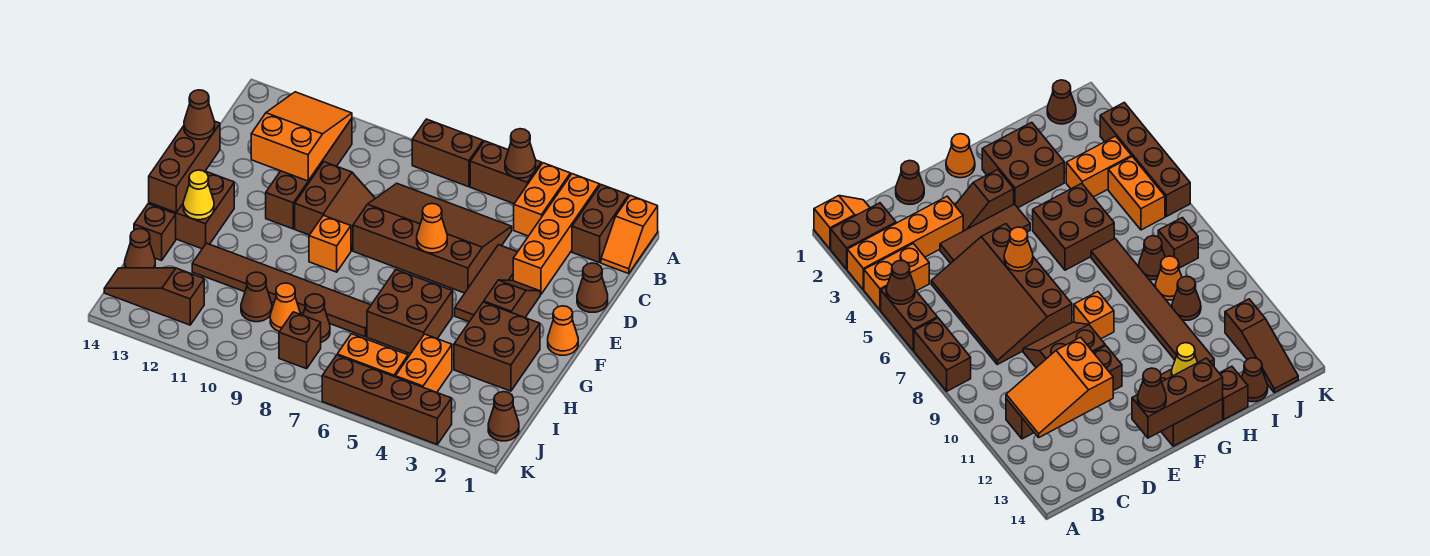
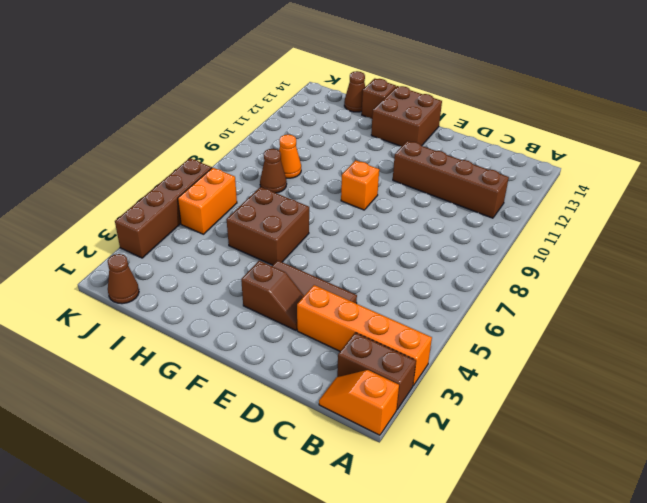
none -> orange brick A4:B4 level 1
none -> brown brick A5:A6 level 1
none -> brown brick A7:A8 level 1
none -> brown slope C5:E8 level 1 top E

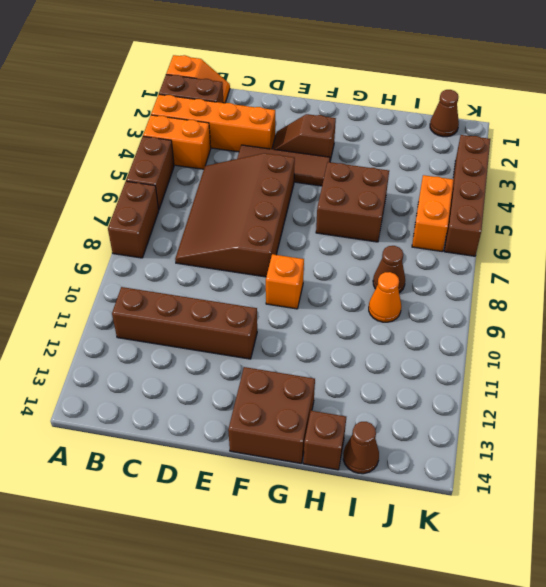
none -> brown cone D1 level 1
none -> brown slope D9:E10 level 1 top 10
none -> orange cone F1 level 1
none -> brown brick G2:H3 level 1

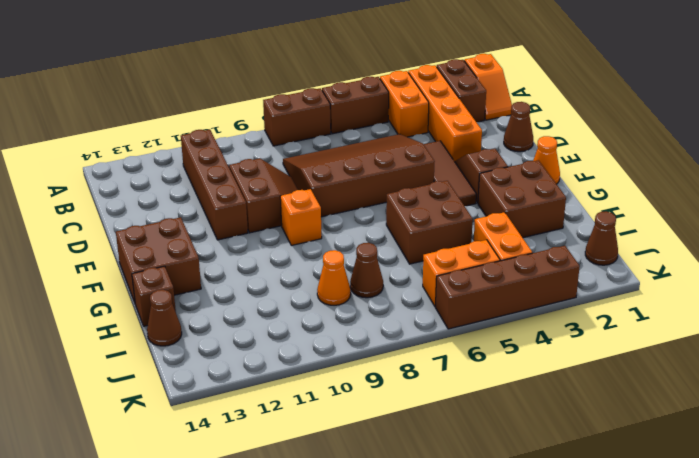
none -> brown tile H7:H12 level 1
none -> brown cone I10 level 1
none -> brown brick J8 level 1
none -> brown slope J12:J14 level 1 top 12

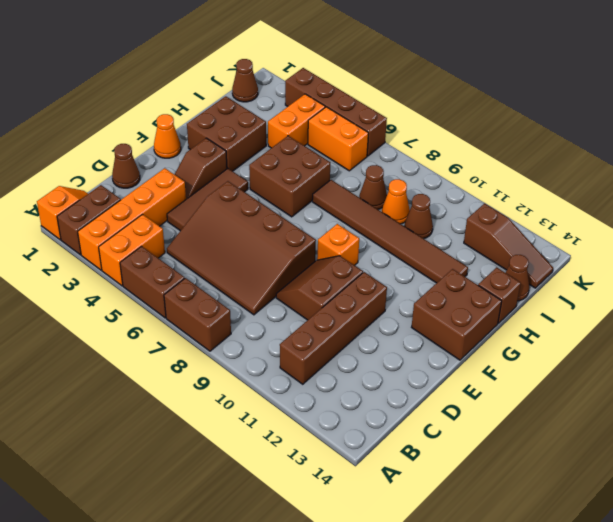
none -> brown brick J8 level 1
none -> brown cone A5 level 2
none -> orange slope B11:D12 level 2 top D
none -> orange cone E6 level 2

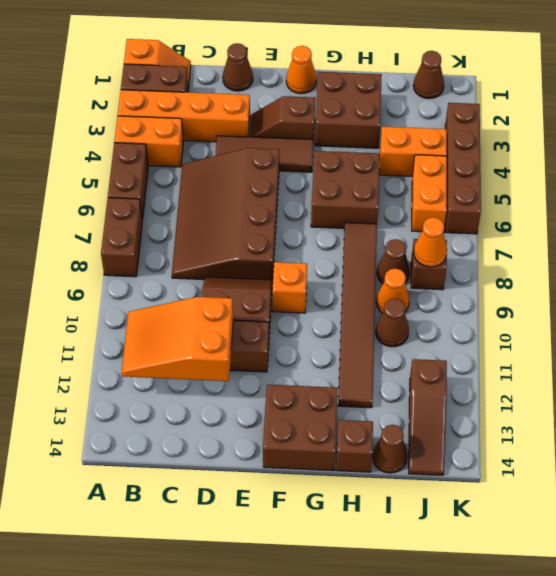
orange cone J8 level 2 -> orange cone E6 level 2
none -> brown cone A5 level 2
none -> brown brick E14:G14 level 2
none -> yellow cone G13 level 2
none -> brown cone E14 level 3

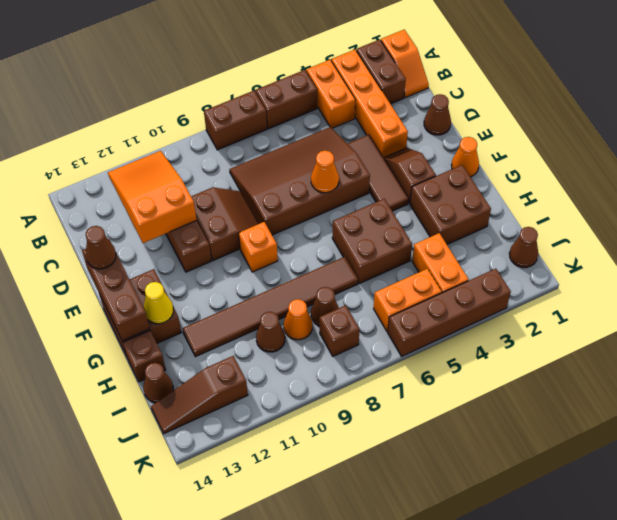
none -> brown cone A5 level 2

